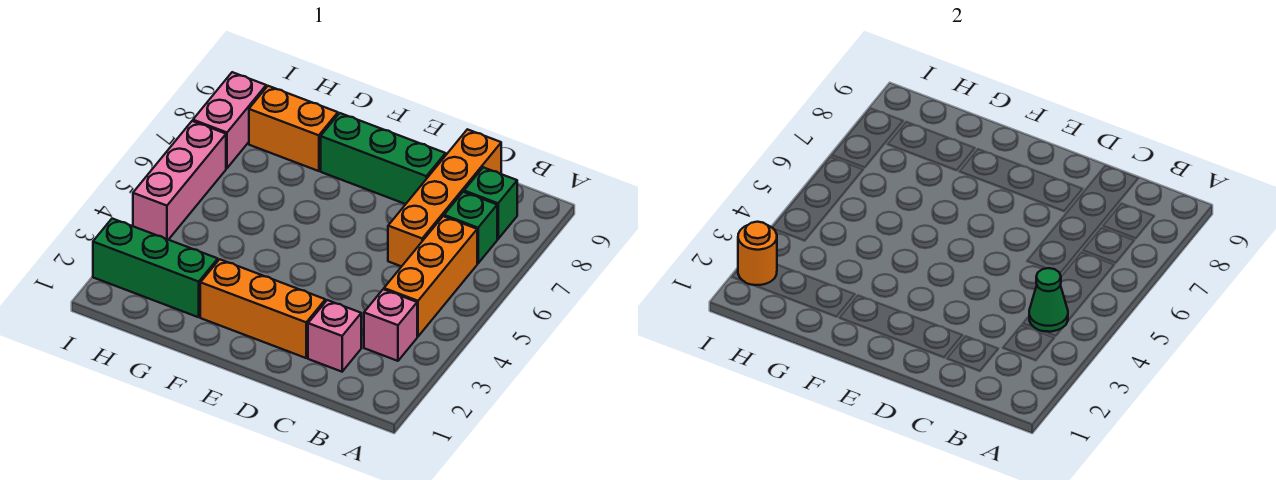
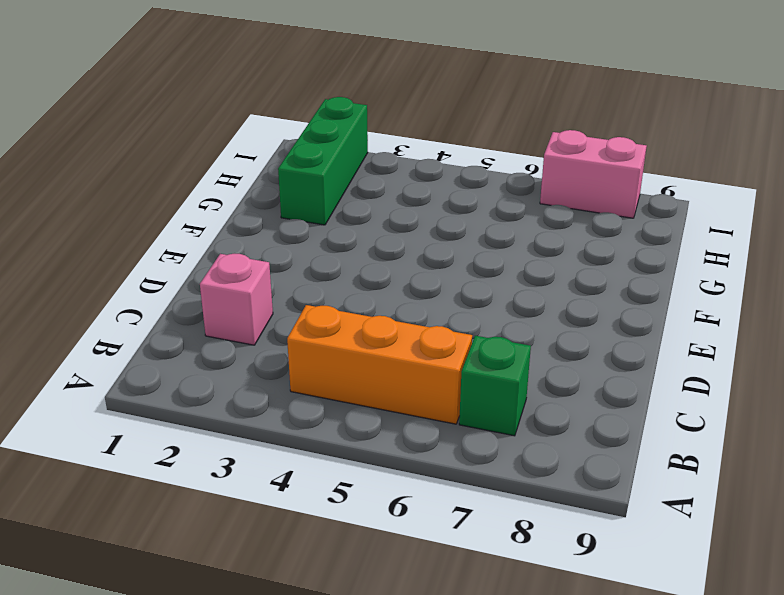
none -> pink brick B3 level 1
none -> green brick B8 level 1
none -> orange brick C6:C9 level 1

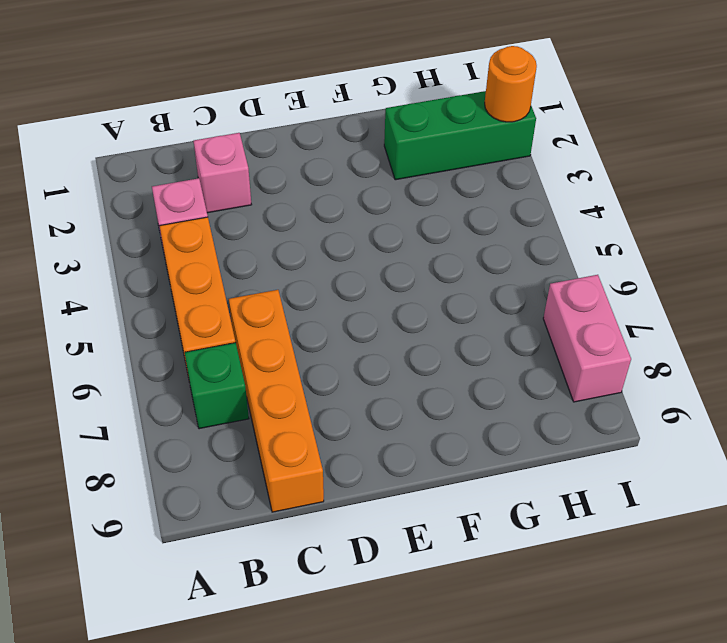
none -> green brick B8 level 1
none -> orange brick D2:F2 level 1
none -> green brick D8:F8 level 1

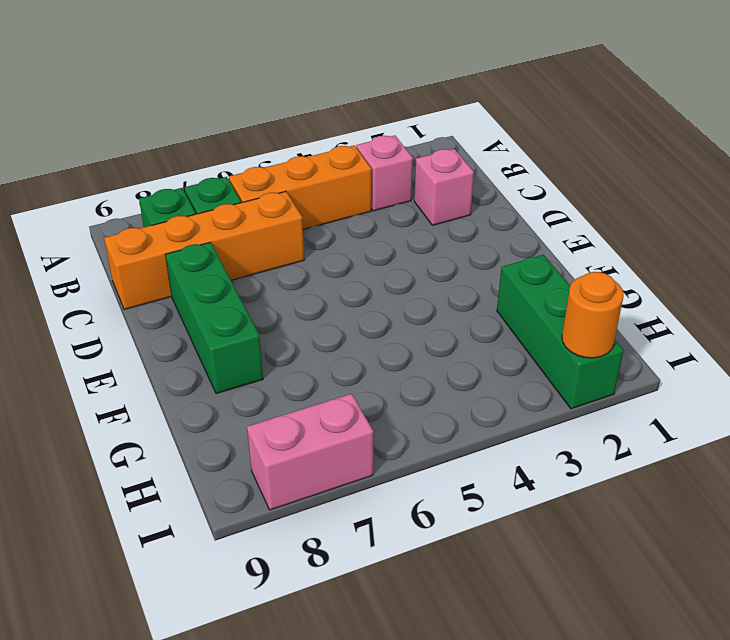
none -> orange brick D2:F2 level 1
none -> orange brick G8:H8 level 1
none -> pink brick I4:I6 level 1

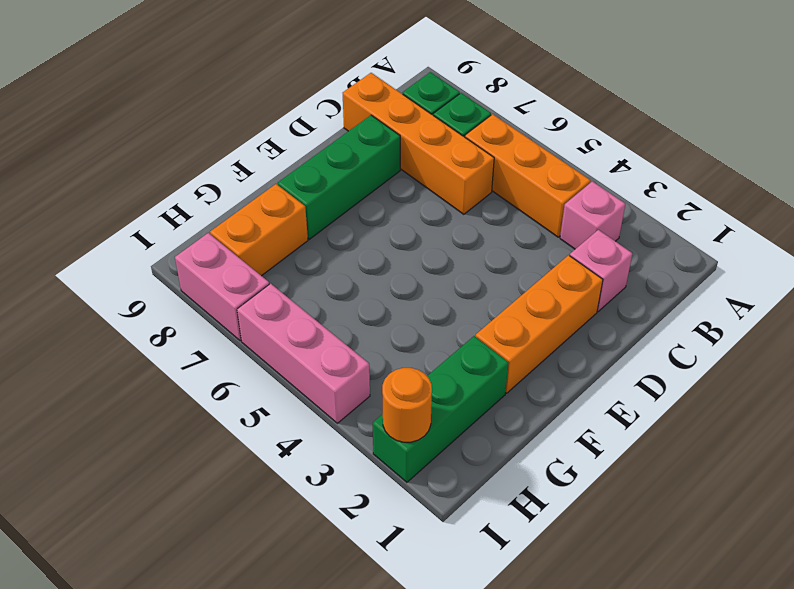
none -> green cone B4 level 2

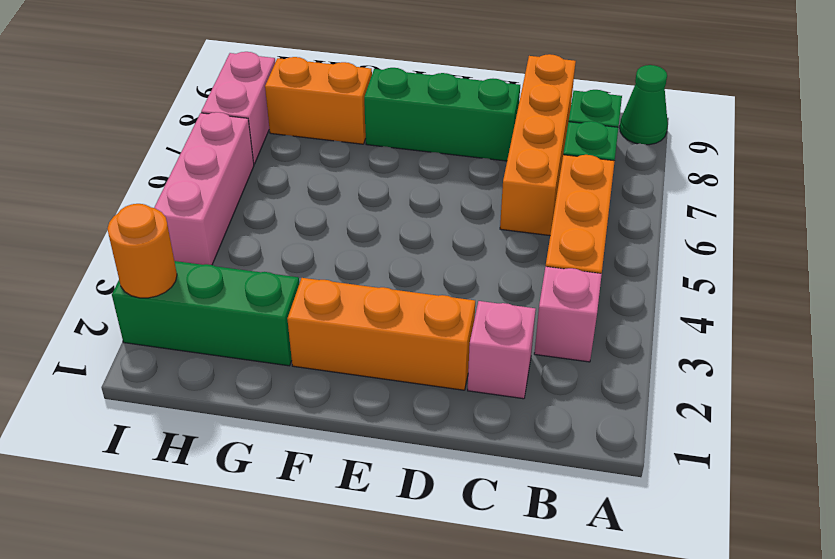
green cone A9 level 1 -> green cone B4 level 2

